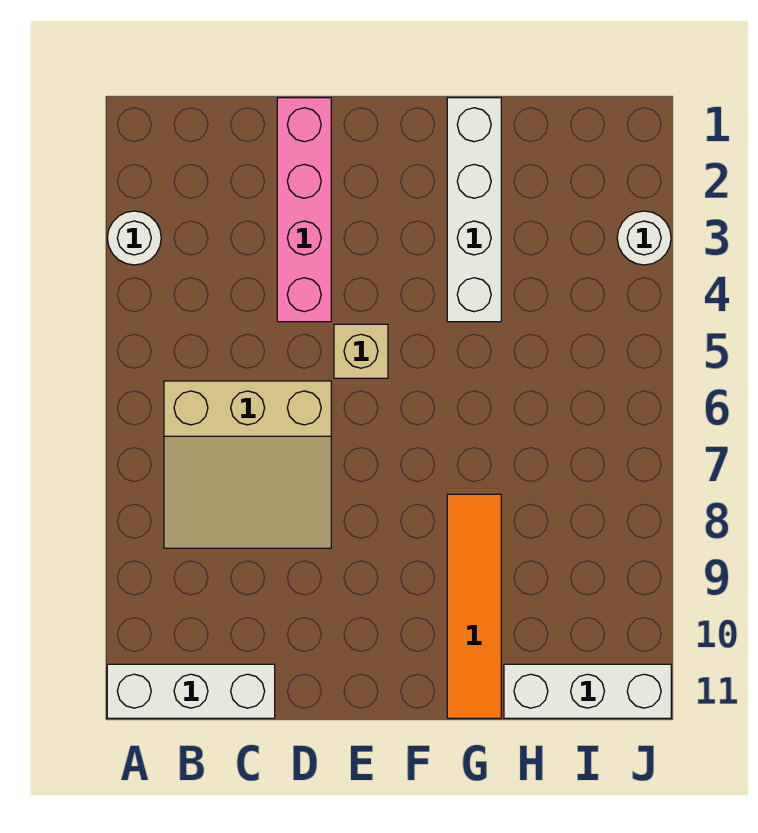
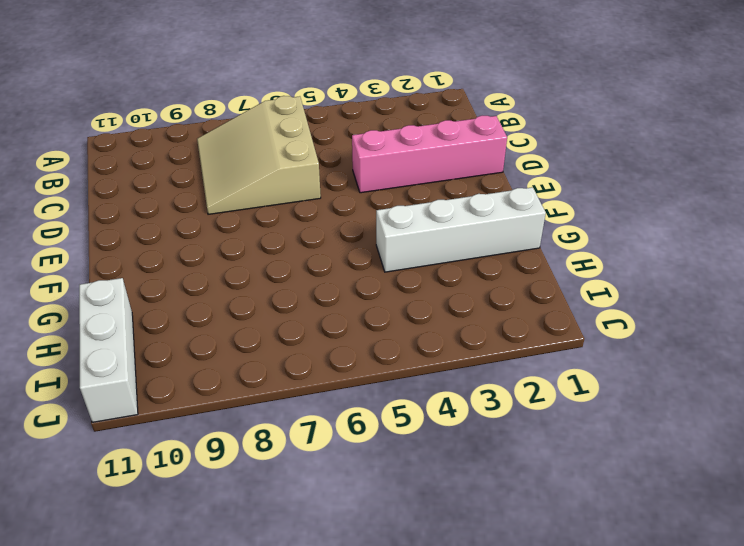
none -> white round brick A3 level 1
none -> white brick A11:C11 level 1

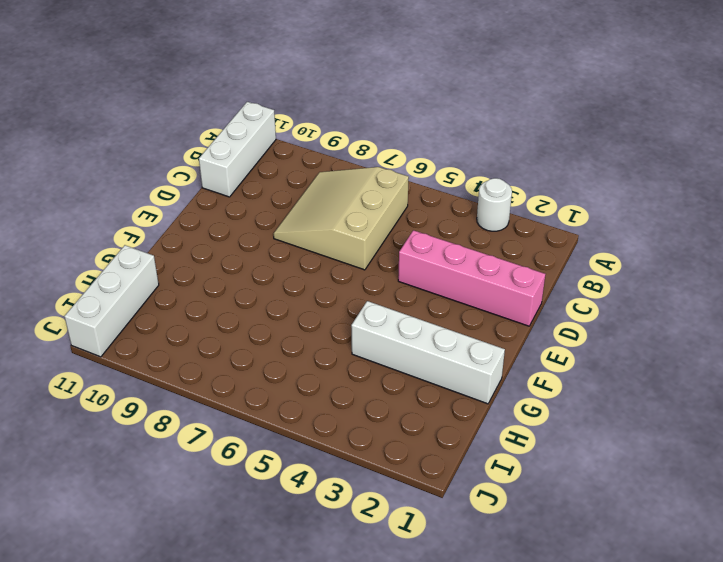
none -> tan brick E5 level 1
none -> orange tile G8:G11 level 1

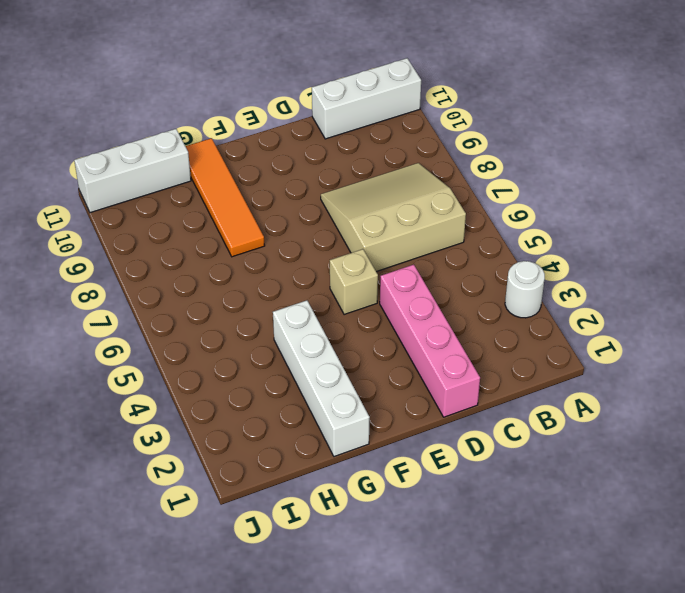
none -> white round brick J3 level 1

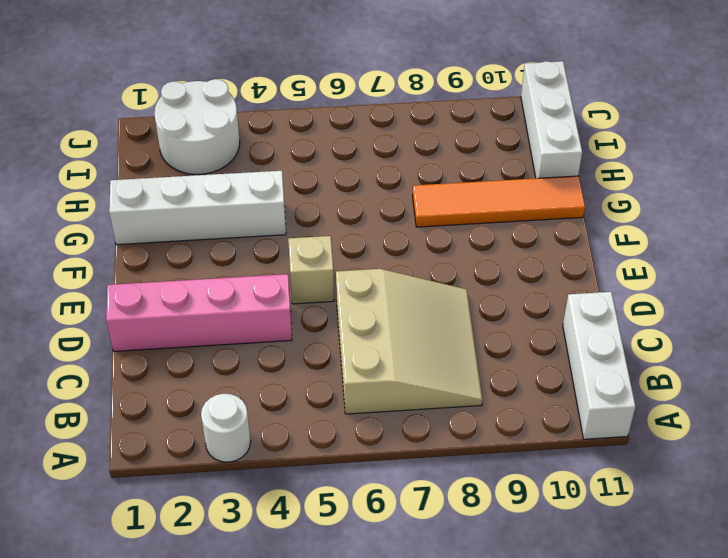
white round brick I2:J3 level 1 -> white round brick J3 level 1

